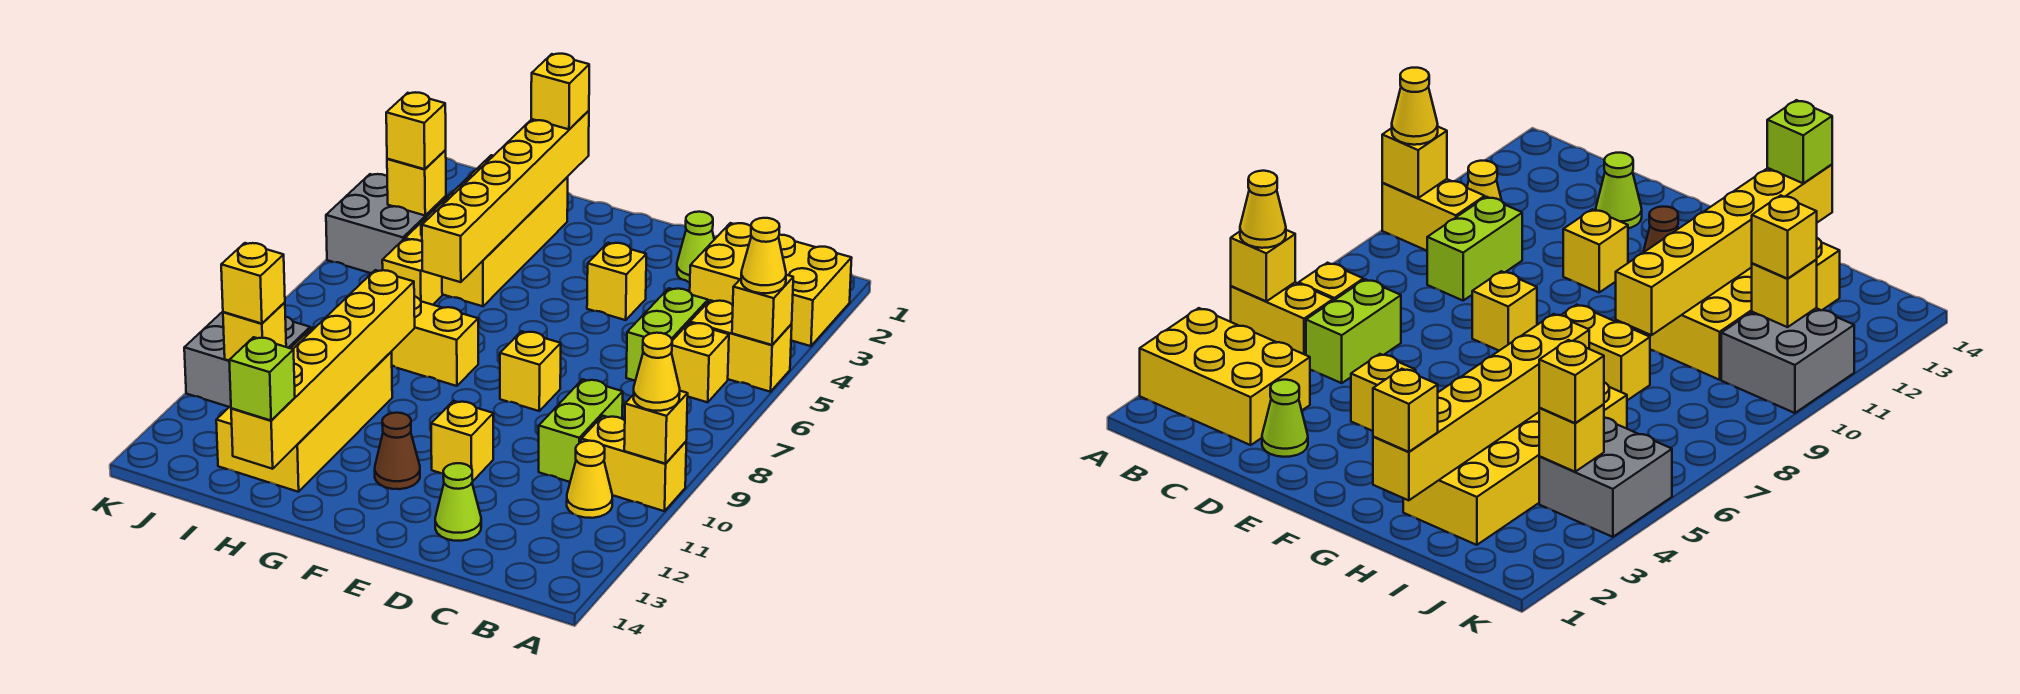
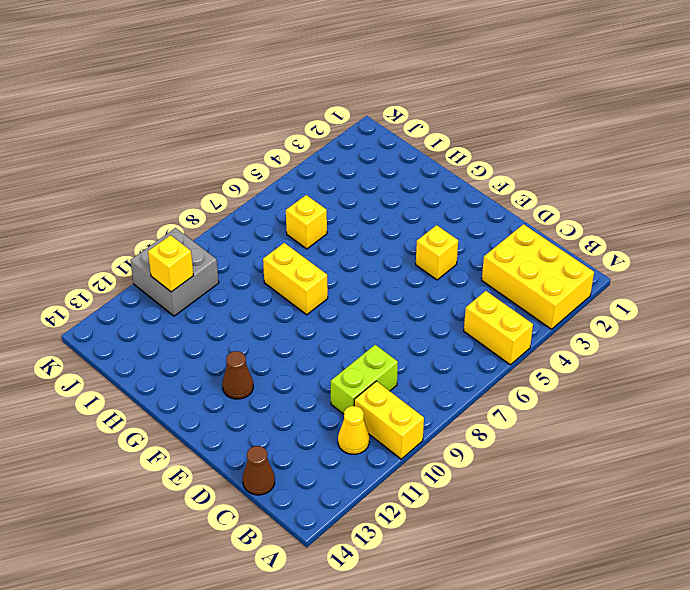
brown cone C14 level 1 -> none
none -> yellow brick B6 level 1
none -> lime brick C5:C6 level 1
none -> lime cone D2 level 1
none -> lime cone D13 level 1

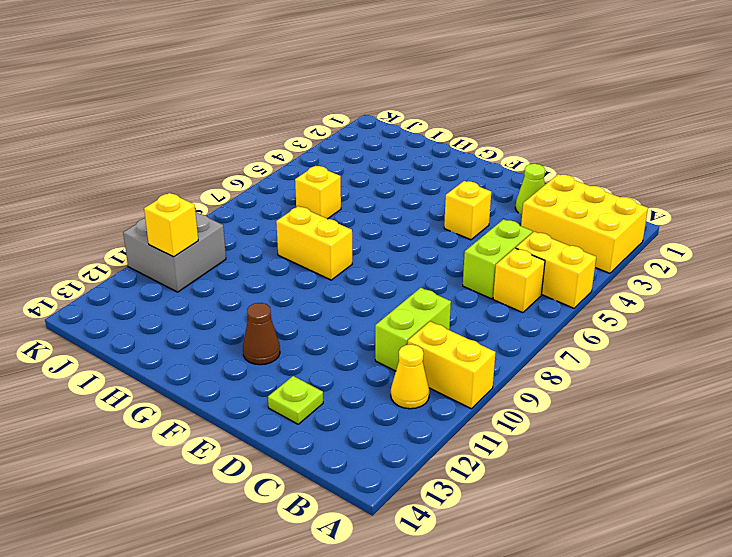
lime plate D13 level 1 -> lime cone D13 level 1
none -> yellow brick E8 level 1
none -> yellow brick E11 level 1
none -> yellow brick H2:I5 level 1
none -> yellow brick H10:I13 level 1

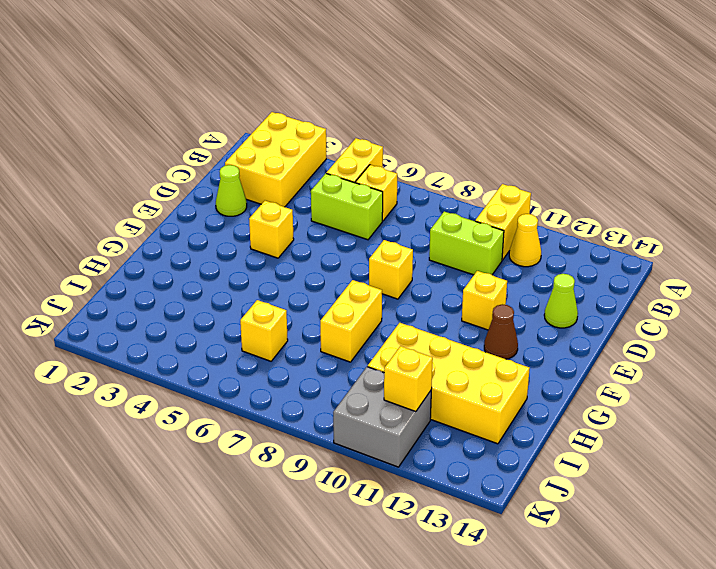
none -> yellow brick H2:I5 level 1
none -> grey brick J4:K5 level 1
none -> yellow brick A5 level 2
none -> yellow brick A10 level 2

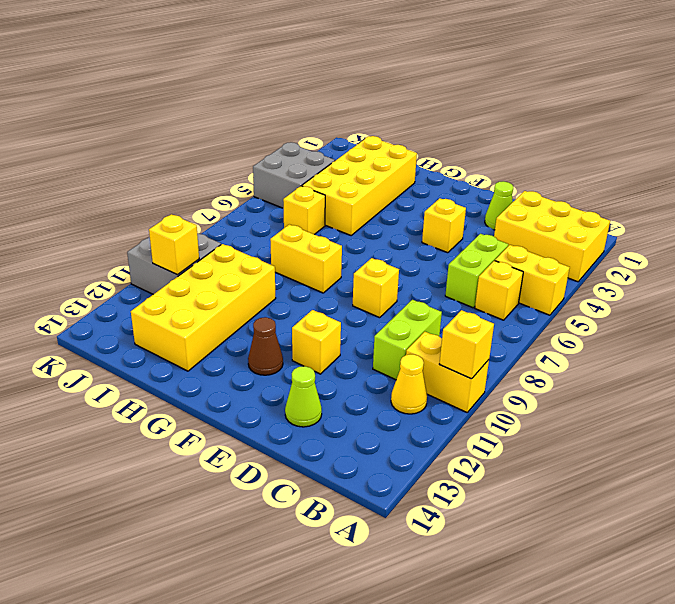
none -> yellow brick A5 level 2
none -> yellow brick H1:H6 level 2
none -> yellow brick H9:H14 level 2
none -> yellow brick J4 level 2

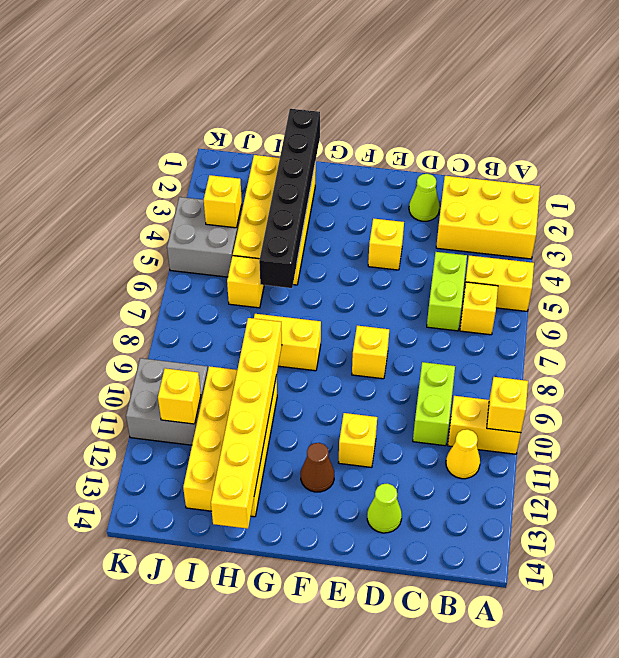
black brick H1:H6 level 2 -> yellow brick H1:H6 level 2
none -> yellow brick A5 level 2
none -> yellow cone A5 level 3
none -> yellow cone A10 level 3
none -> yellow brick H1 level 3

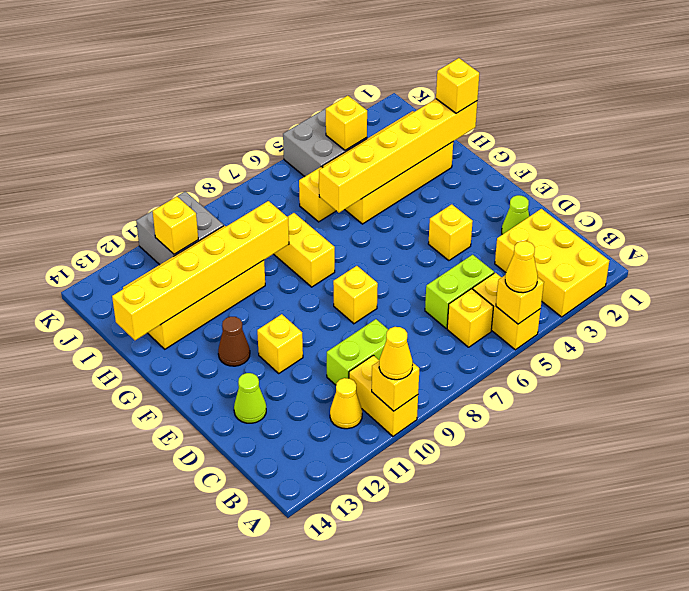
none -> lime brick H14 level 3
none -> yellow brick J4 level 3
none -> yellow brick J11 level 3

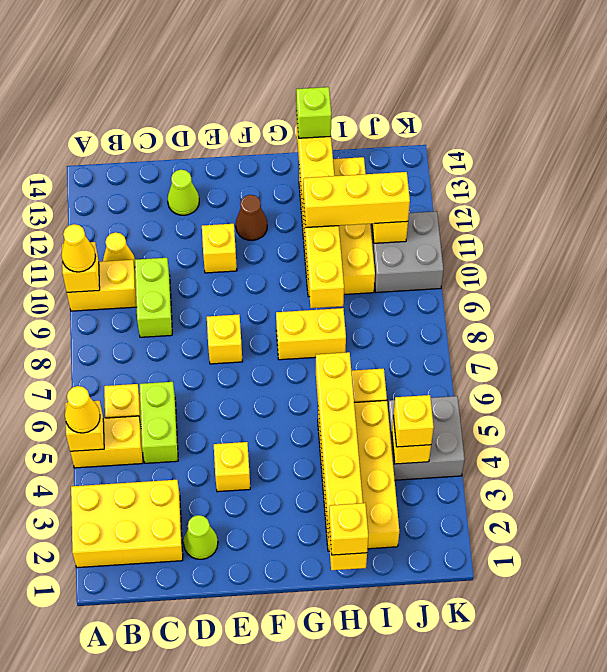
yellow brick H11:J11 level 3 -> yellow brick J11 level 3

